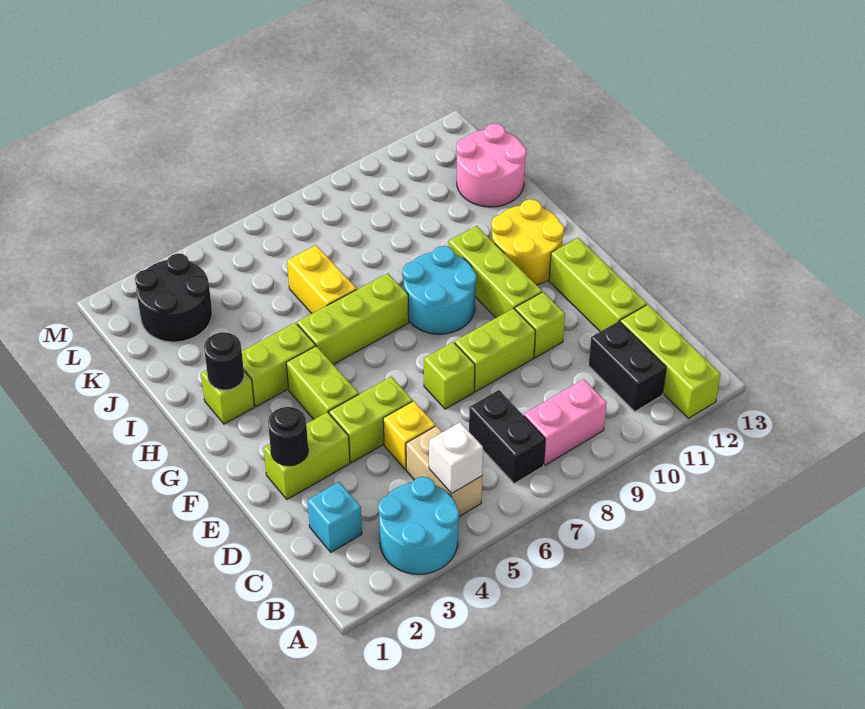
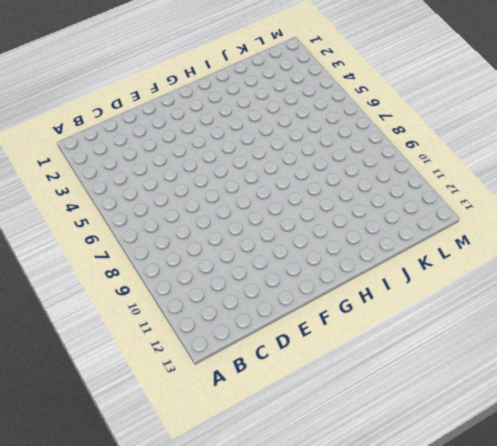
none -> cyan round brick A3:B4 level 1
none -> lime brick A12:C12 level 1
none -> tan brick B5:C5 level 1

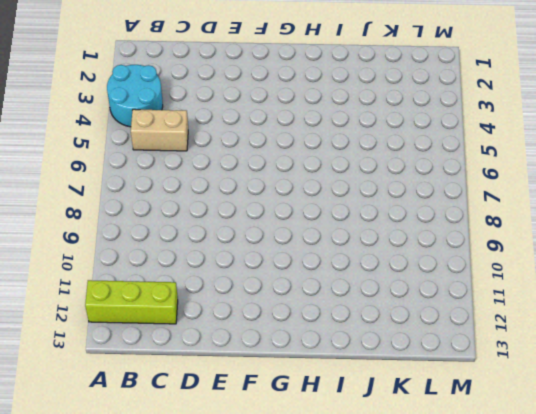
none -> black brick B7:C7 level 1
none -> pink brick B8:B9 level 1
none -> black brick B11:C11 level 1

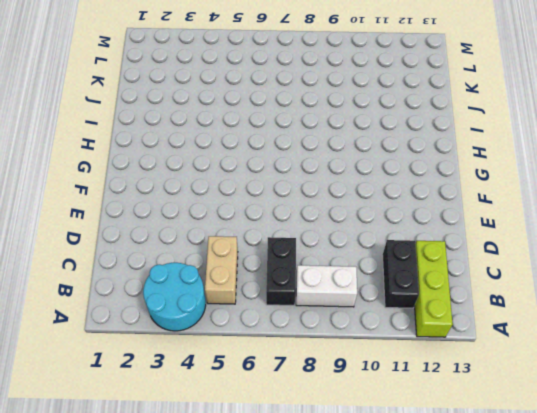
white brick B8:B9 level 1 -> pink brick B8:B9 level 1
none -> cyan brick C2 level 1
none -> yellow brick D5 level 1
none -> lime brick D12:F12 level 1

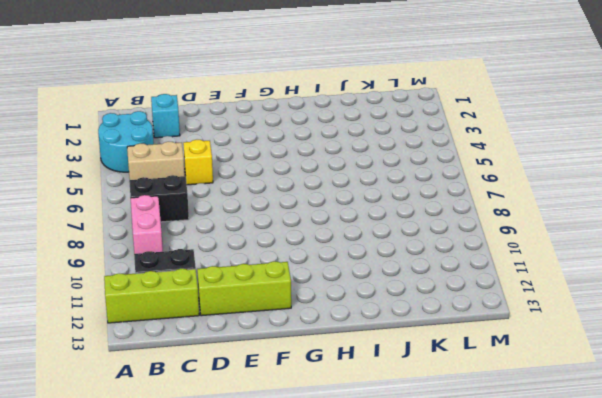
none -> lime brick E2:E3 level 1
none -> lime brick E4:E5 level 1
none -> lime brick E7 level 1

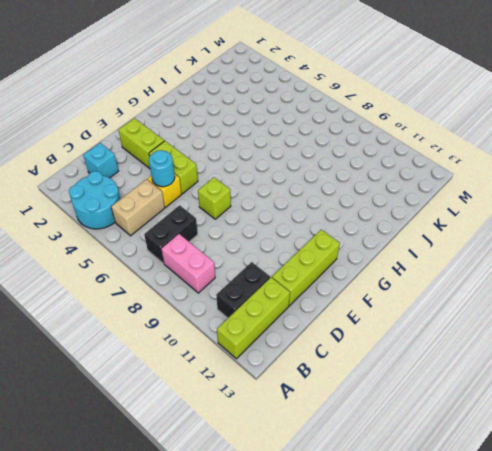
cyan round brick D5 level 2 -> none
none -> lime brick E8:E9 level 1
none -> lime brick E10 level 1
none -> lime brick F4:G4 level 1

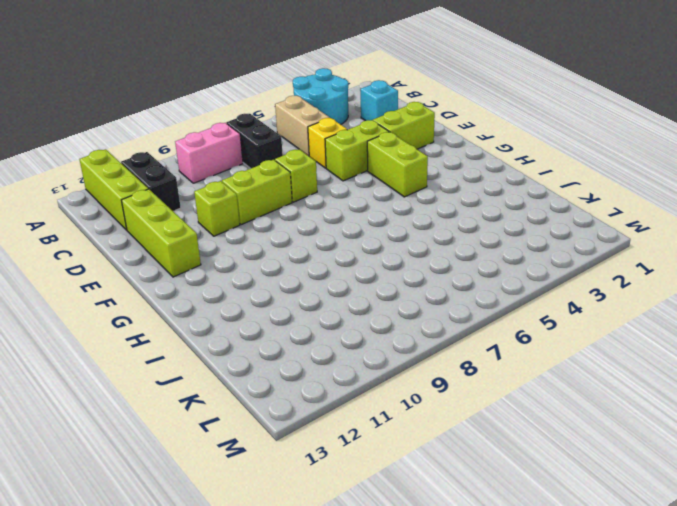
none -> lime brick F10:H10 level 1
none -> cyan round brick G8:H9 level 1
none -> yellow round brick G11:H12 level 1

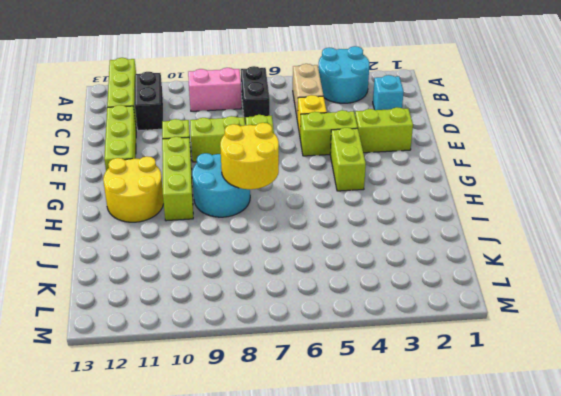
yellow round brick G7:H8 level 2 -> none
none -> lime brick H2 level 1
none -> lime brick H3:H4 level 1
none -> lime brick H5:H7 level 1

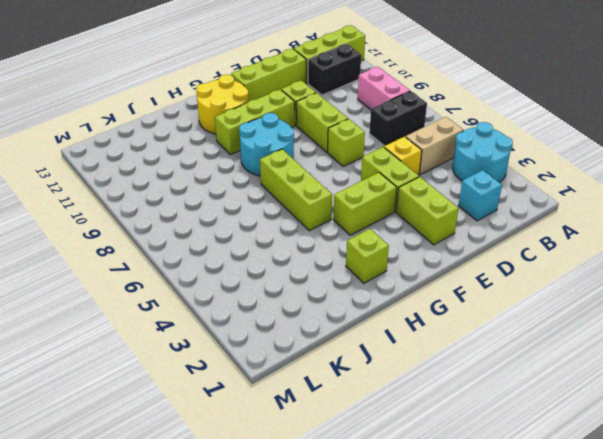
none -> lime brick H3:H4 level 1
none -> yellow brick I6:J6 level 1
none -> pink round brick J12:K13 level 1

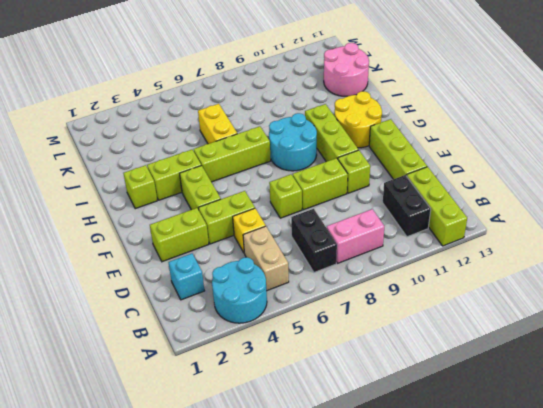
none -> black round brick K2:L3 level 1
none -> white brick B5 level 2
none -> black round brick E2 level 2

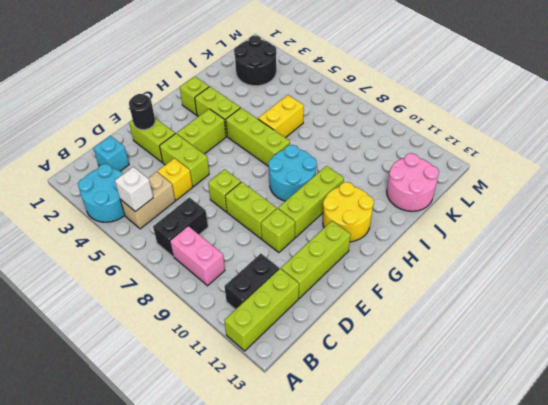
none -> black round brick H2 level 2

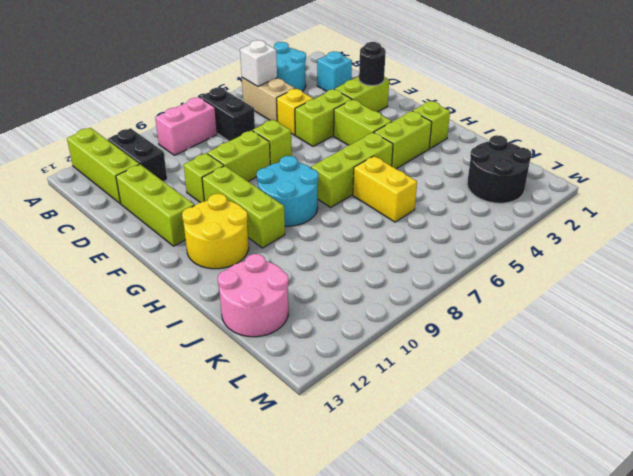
none -> black round brick H2 level 2

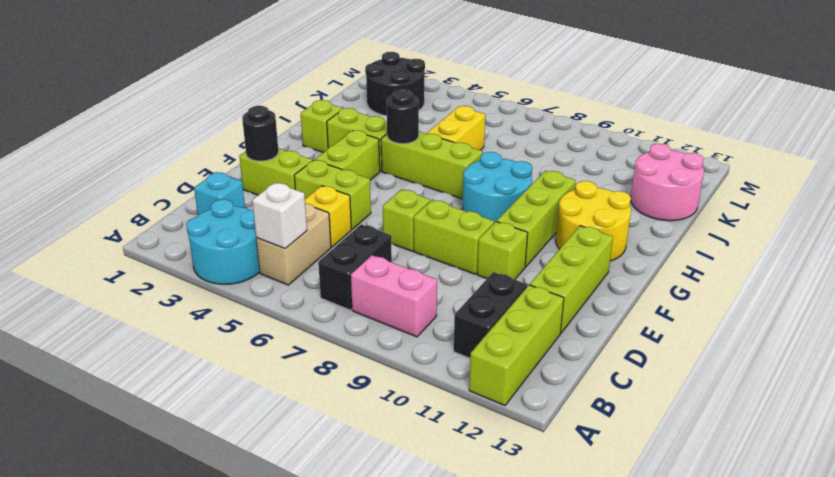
black round brick H5 level 2 -> black round brick H2 level 2

